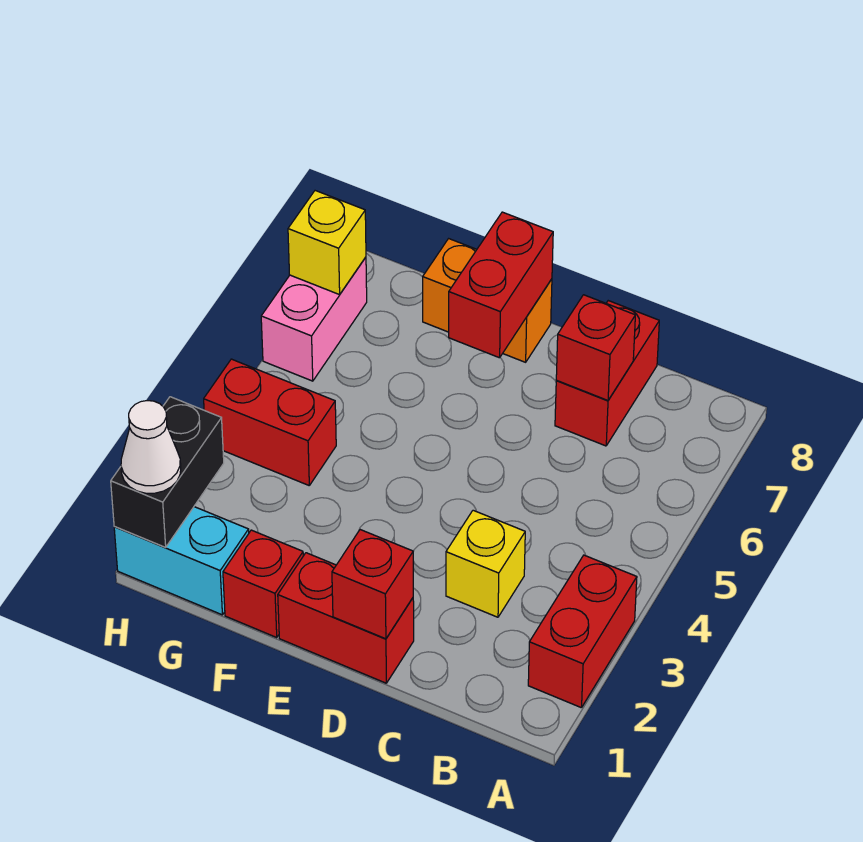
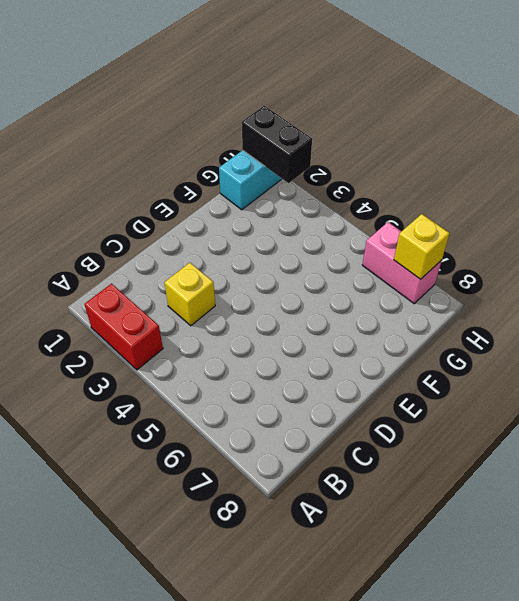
none -> red brick C7:C8 level 1
none -> red brick D1:E1 level 1
none -> orange brick E8:F8 level 1

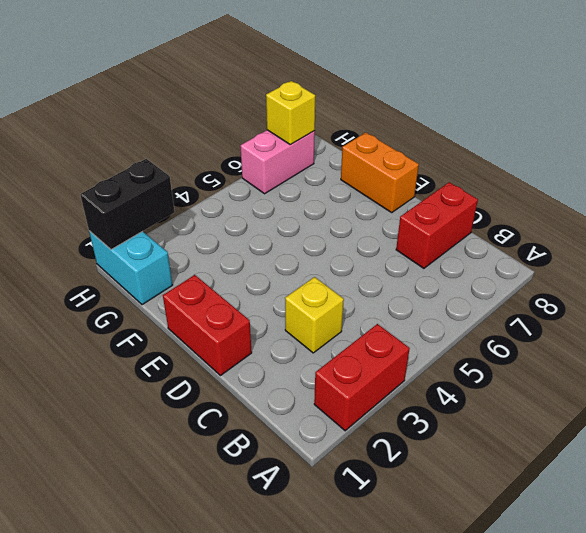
none -> red brick F1 level 1
none -> red brick G4:H4 level 1
none -> red brick C7 level 2

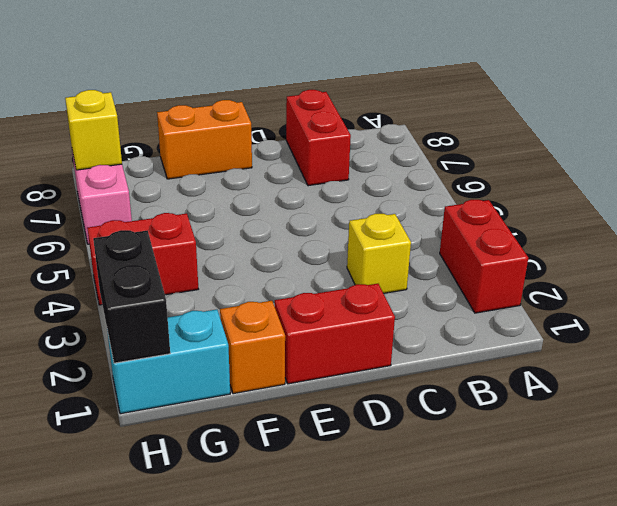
orange brick F1 level 1 -> red brick F1 level 1
none -> red brick C7 level 2
none -> red brick D1 level 2
none -> red brick E7:E8 level 2

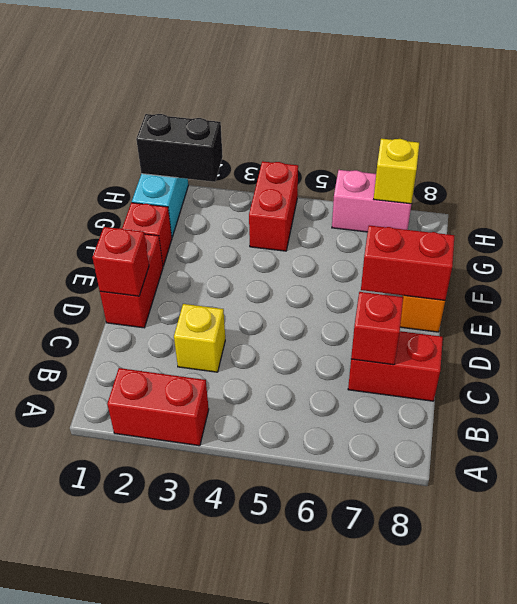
none -> white cone H1 level 3

